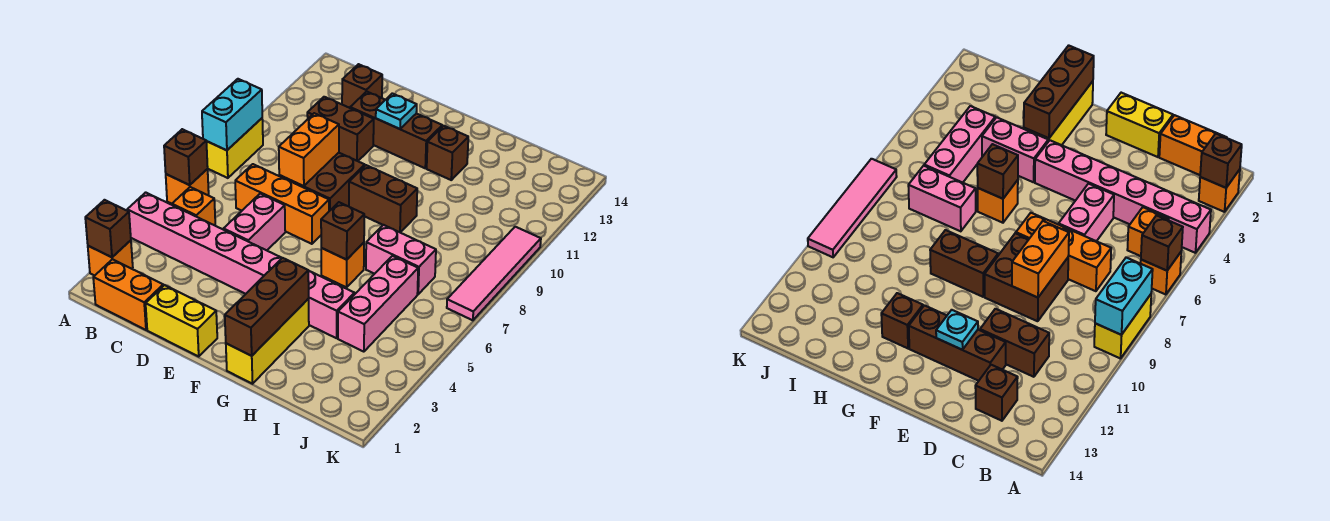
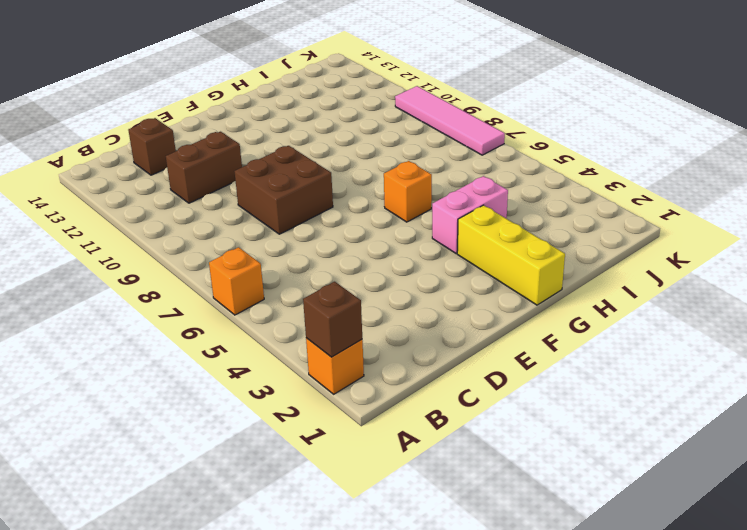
none -> pink brick A4:F4 level 1
none -> yellow brick A8:A9 level 1
none -> orange brick B1:C1 level 1

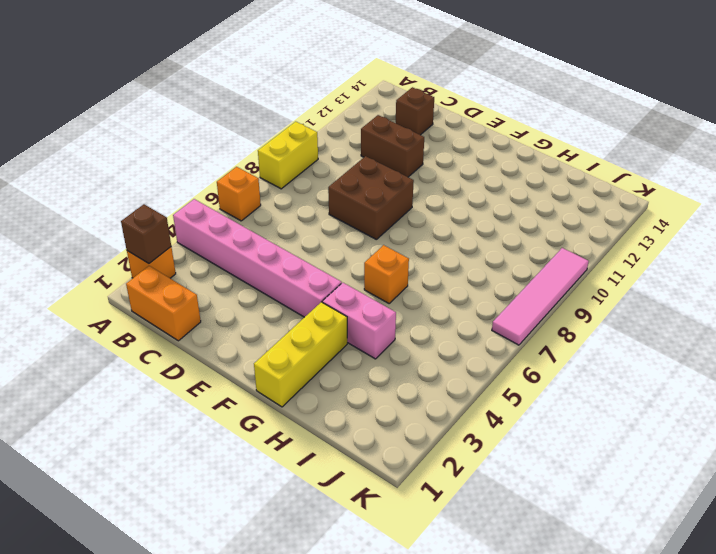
none -> orange brick B5 level 1
none -> orange brick C7:E7 level 1
none -> yellow brick D1:E1 level 1

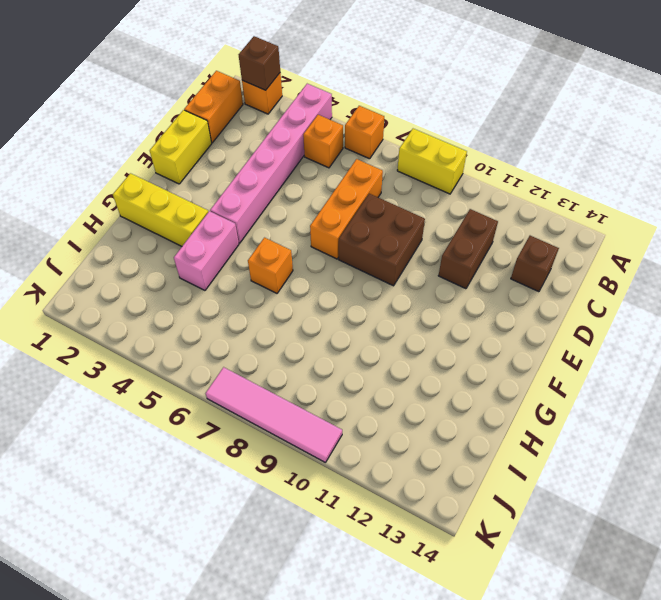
none -> pink brick D5:D6 level 1
none -> brown brick D12:F12 level 1
none -> brown brick F9:G9 level 1

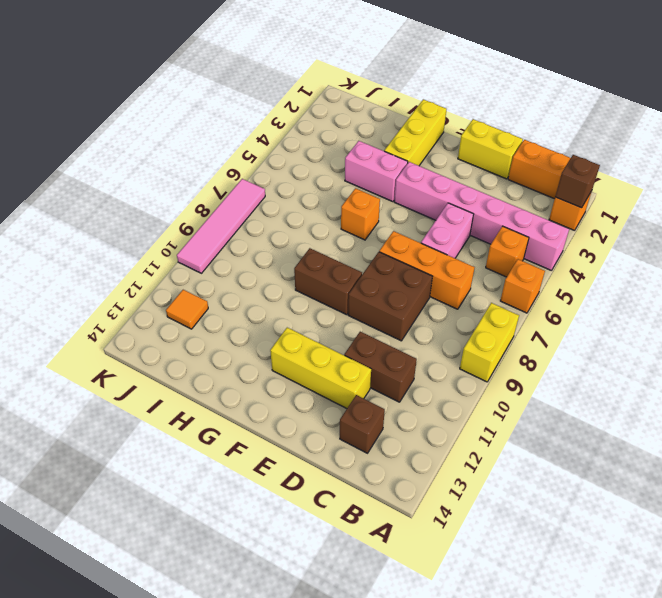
yellow brick D12:F12 level 1 -> brown brick D12:F12 level 1
orange tile J12 level 1 -> none
none -> brown brick G12 level 1
none -> pink brick H7:I7 level 1
none -> pink brick I4:I6 level 1

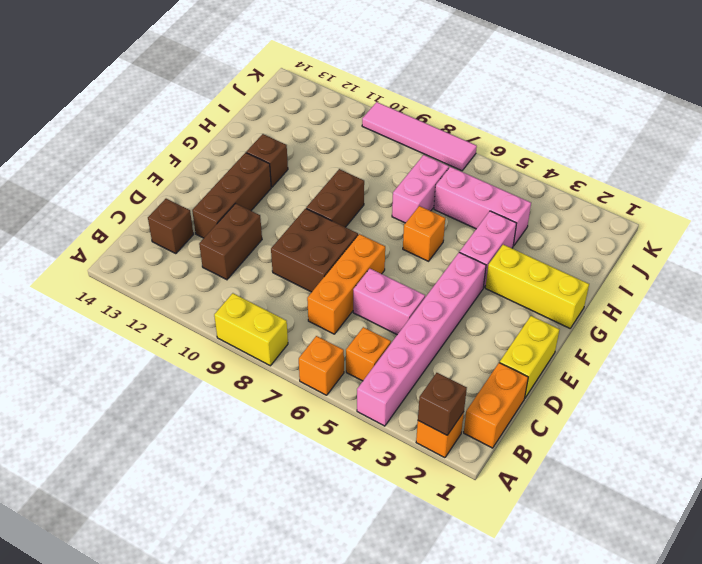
none -> brown brick A6 level 2
none -> cyan brick A8:A9 level 2
none -> orange brick D8:D9 level 2

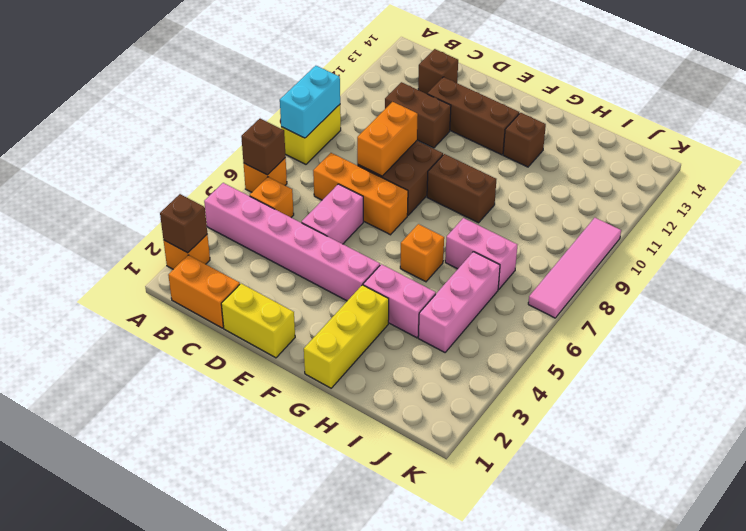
none -> cyan plate E12 level 2
none -> brown brick G1:G3 level 2
none -> brown brick G6 level 2

